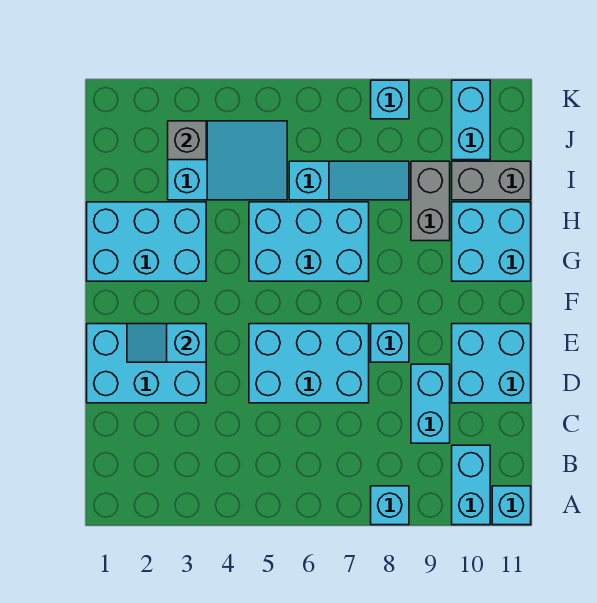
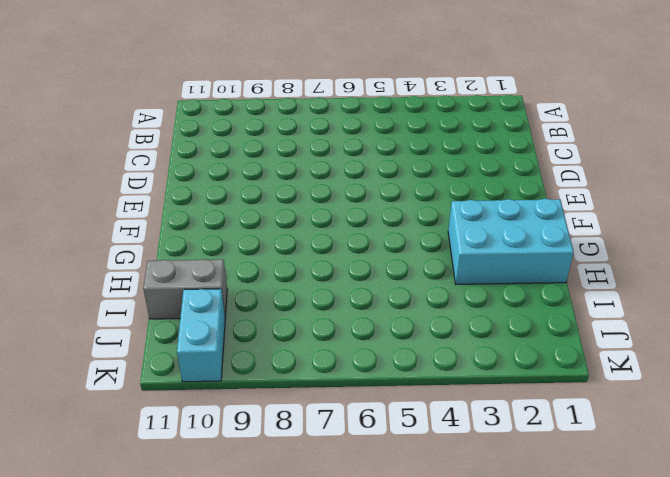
none -> cyan brick A8 level 1
none -> cyan brick A10:B10 level 1
none -> cyan brick A11 level 1

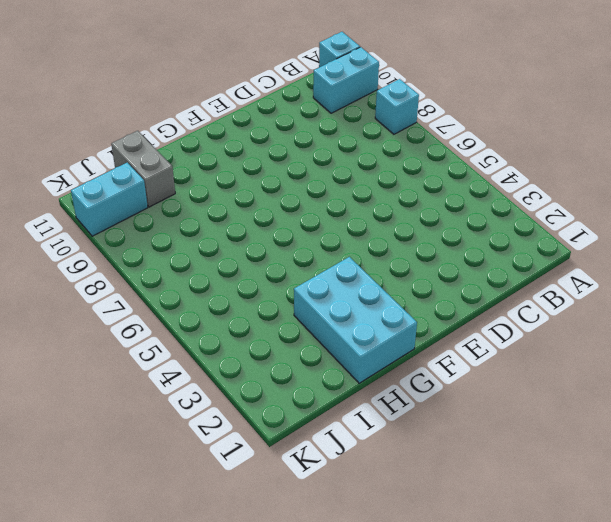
none -> cyan brick C9:D9 level 1
none -> cyan brick D1:E3 level 1
none -> cyan brick D5:E7 level 1

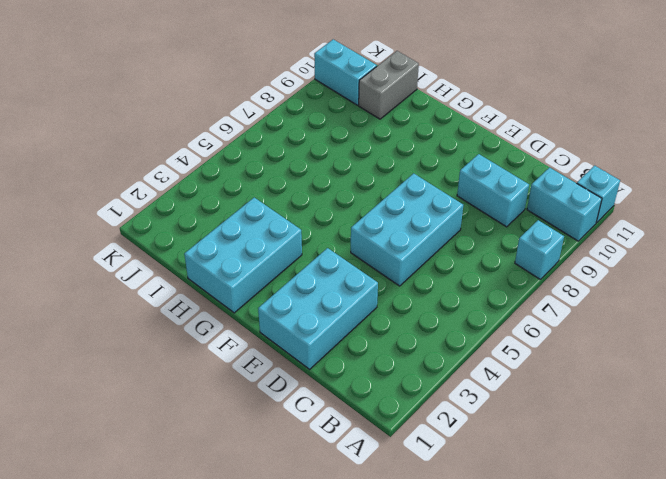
none -> cyan brick D10:E11 level 1
none -> cyan brick E8 level 1
none -> cyan brick G5:H7 level 1

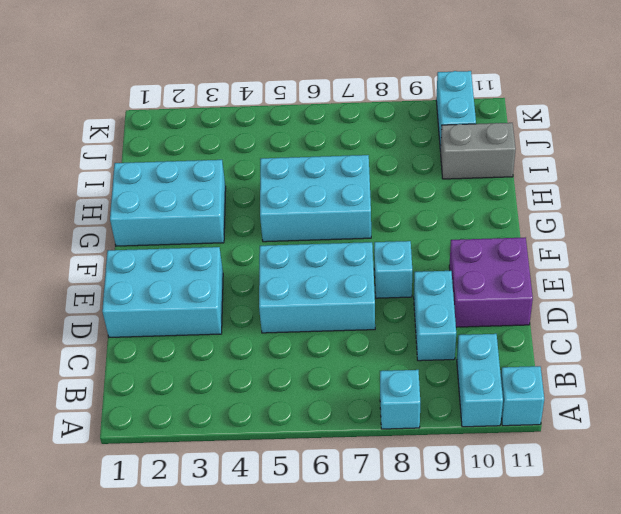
purple brick D10:E11 level 1 -> cyan brick D10:E11 level 1
none -> cyan brick G10:H11 level 1
none -> grey brick H9:I9 level 1
none -> cyan slope I3:J5 level 1 top 3

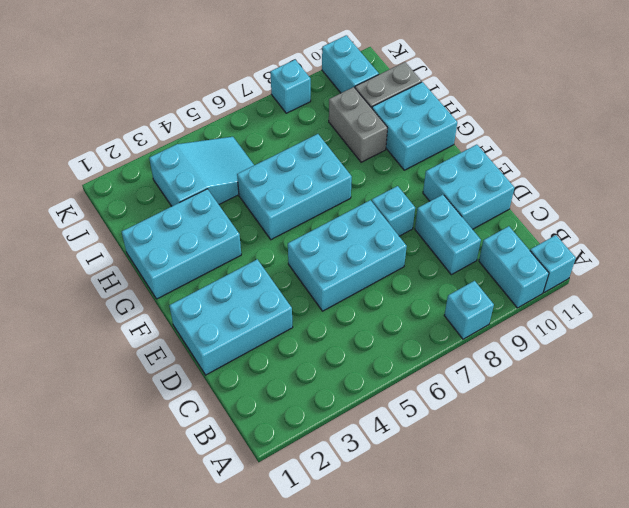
none -> cyan slope I6:I8 level 1 top 6
none -> cyan slope E2:E3 level 2 top 3
none -> grey brick J3 level 2

